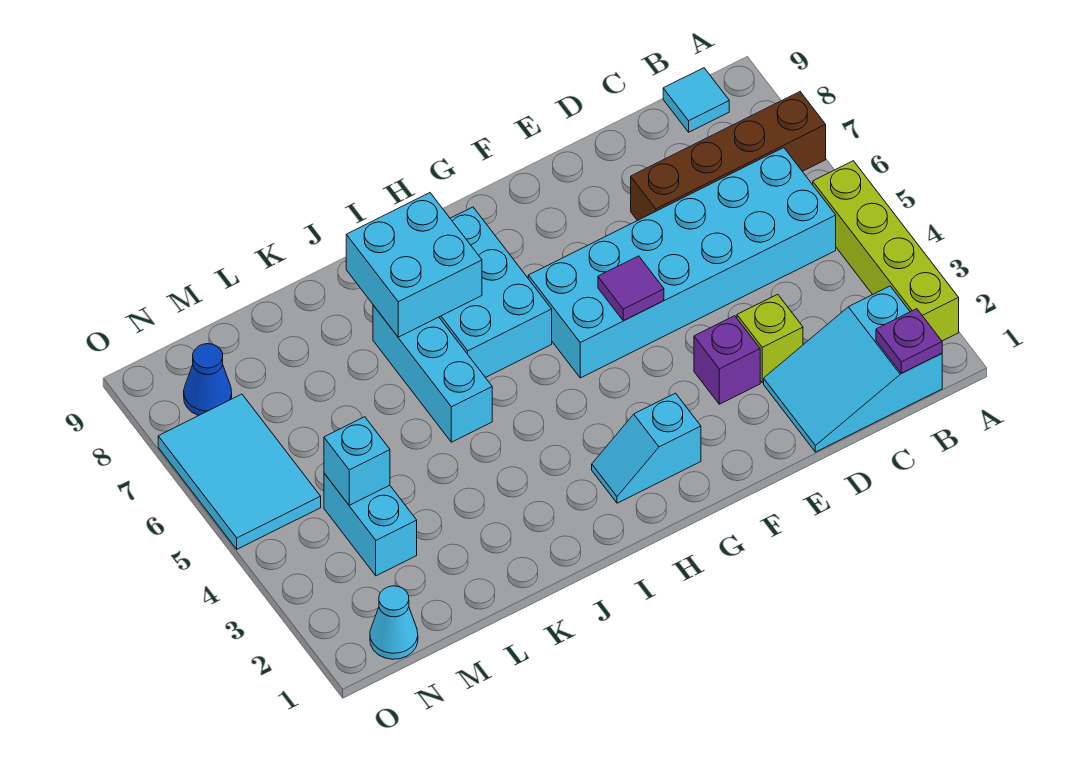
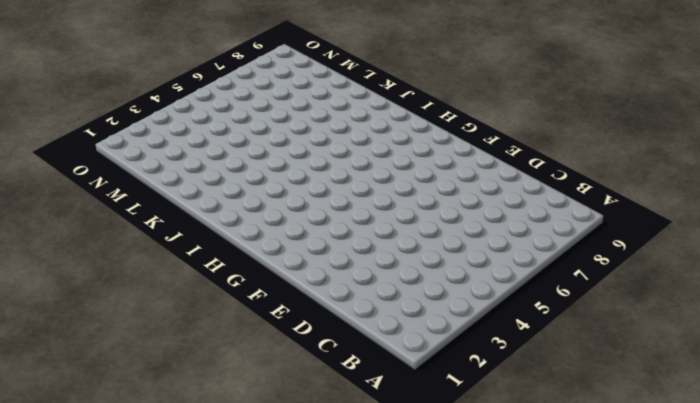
none -> lime brick A2:A5 level 1
none -> brown brick A7:D7 level 1
none -> cyan slope B1:D2 level 1 top B

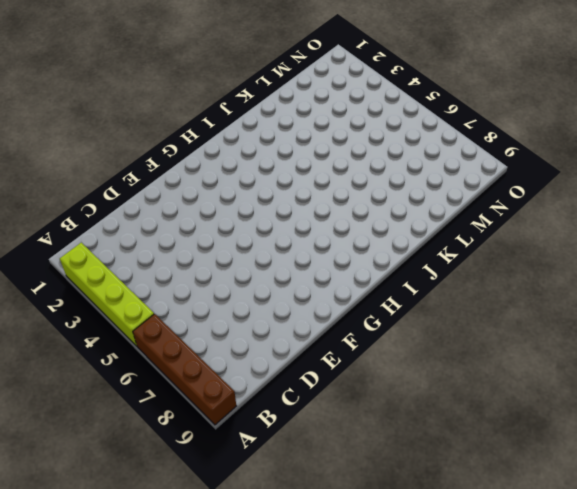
brown brick A6:A9 level 1 -> brown brick A7:D7 level 1
none -> cyan slope B1:D2 level 1 top B
none -> cyan brick B5:G6 level 1
none -> cyan tile B9 level 1

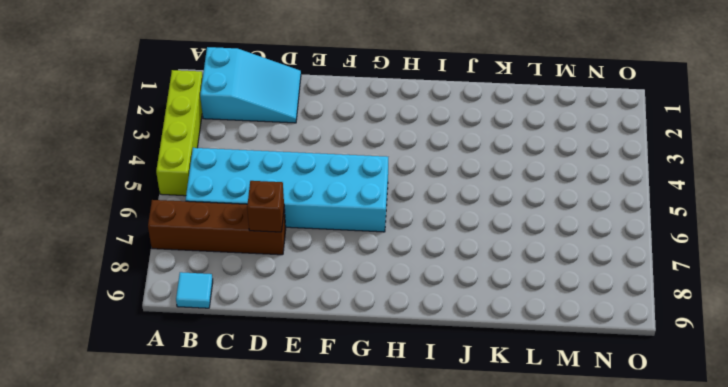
brown brick D7 level 2 -> none
none -> lime brick D3 level 1
none -> purple brick E3 level 1
none -> cyan slope G2:H2 level 1 top G

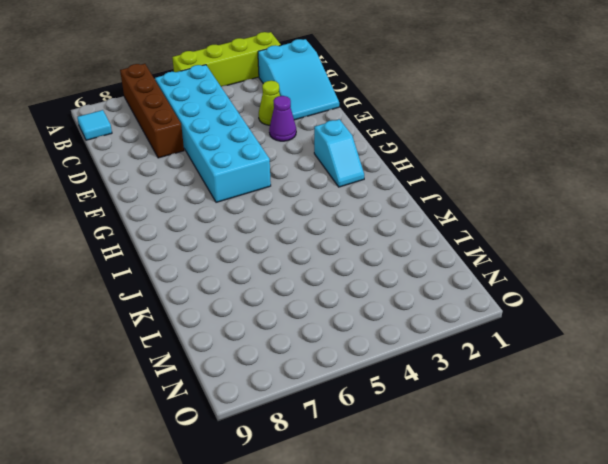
lime cone D3 level 1 -> lime brick D3 level 1
purple cone E3 level 1 -> purple brick E3 level 1
none -> cyan brick H6:I8 level 1
none -> cyan brick J5:J7 level 1
none -> cyan brick M3:M4 level 1

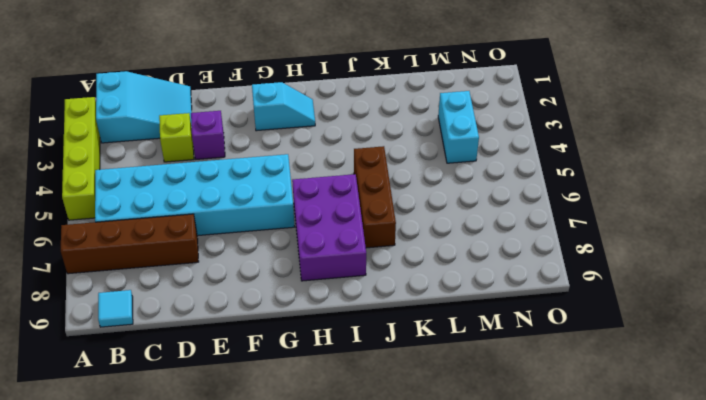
purple brick H6:I8 level 1 -> cyan brick H6:I8 level 1
brown brick J5:J7 level 1 -> cyan brick J5:J7 level 1
none -> cyan cone N1 level 1
none -> cyan tile N5:O7 level 1
none -> blue cone N8 level 1

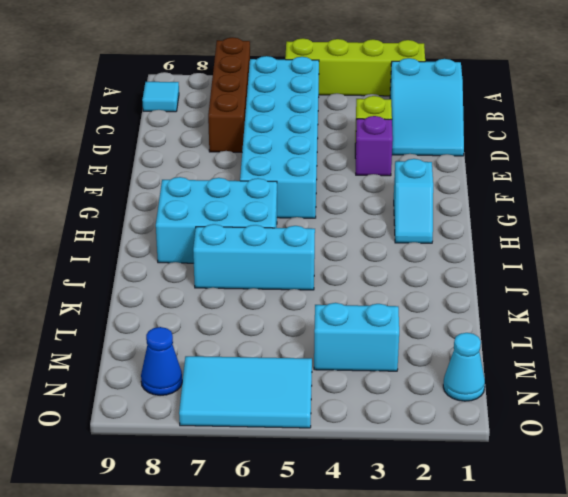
none -> purple plate B1 level 2
none -> purple tile F5 level 2
none -> cyan brick I7:J8 level 2

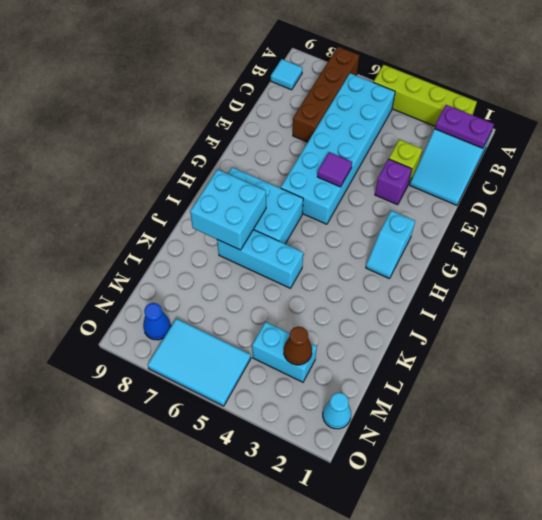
purple plate B1:B2 level 2 -> purple plate B1 level 2
brown cone M3 level 2 -> none
none -> cyan brick M4 level 2

